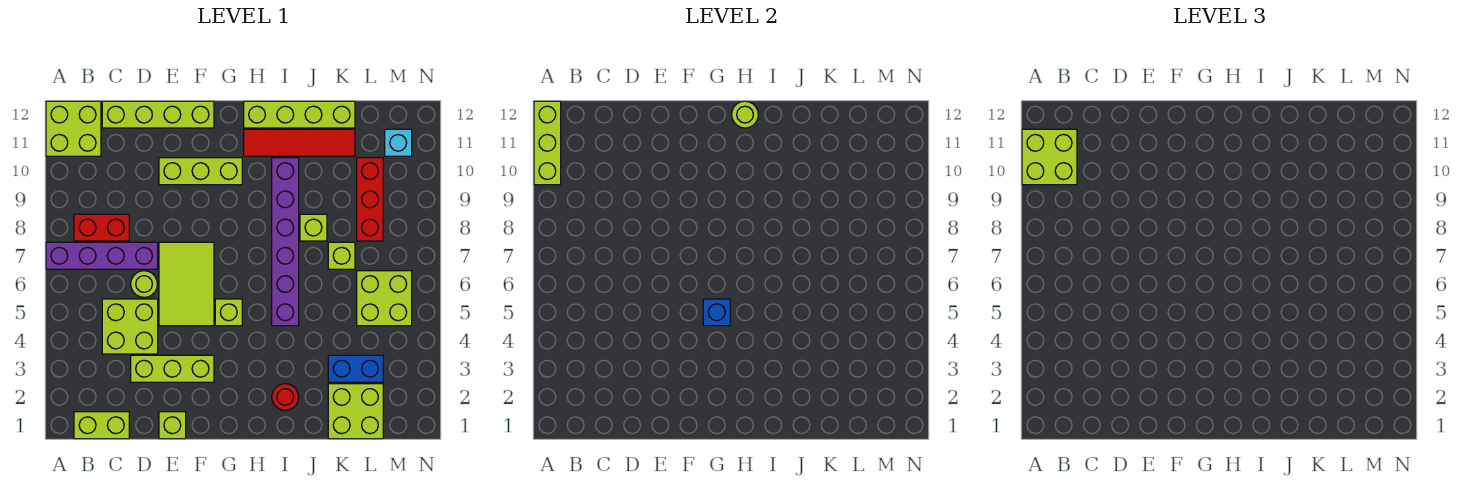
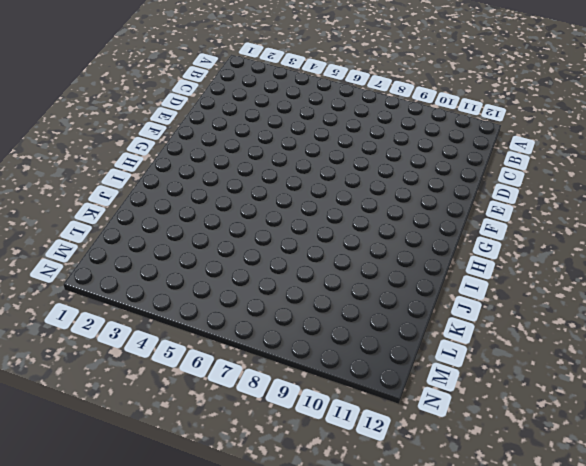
none -> purple brick A7:D7 level 1
none -> lime brick A11:B12 level 1
none -> lime brick B1:C1 level 1

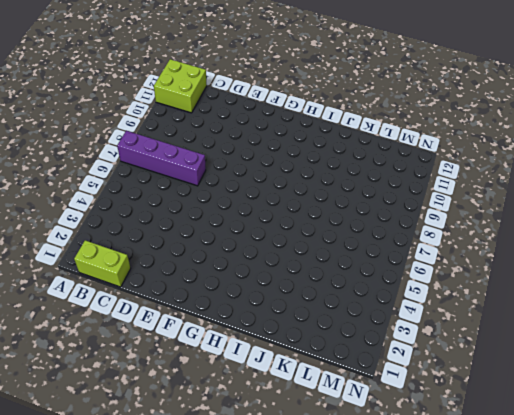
none -> red brick B8:C8 level 1
none -> lime brick C4:D5 level 1
none -> lime brick C12:F12 level 1

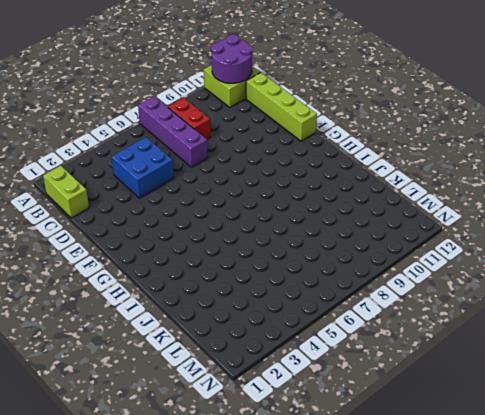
purple round brick A11:B12 level 2 -> lime brick A10:A12 level 2
blue brick C4:D5 level 1 -> lime brick C4:D5 level 1
none -> lime brick D3:F3 level 1
none -> lime round brick D6 level 1
none -> lime brick E1 level 1

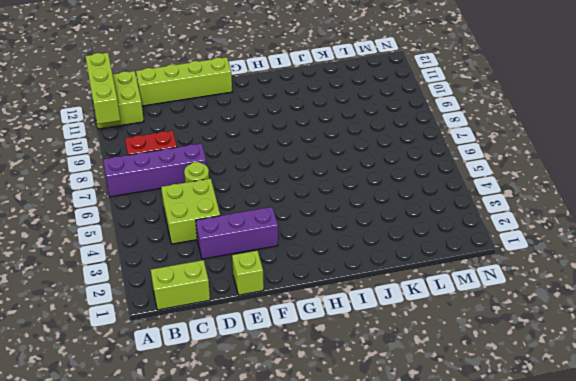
purple brick D3:F3 level 1 -> lime brick D3:F3 level 1
none -> lime tile E5:F7 level 1
none -> lime brick E10:G10 level 1
none -> lime brick G5 level 1

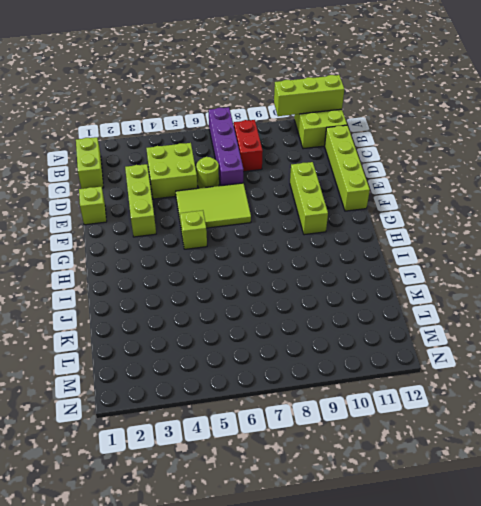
none -> red tile H11:K11 level 1
none -> lime brick H12:K12 level 1
none -> red round brick I2 level 1

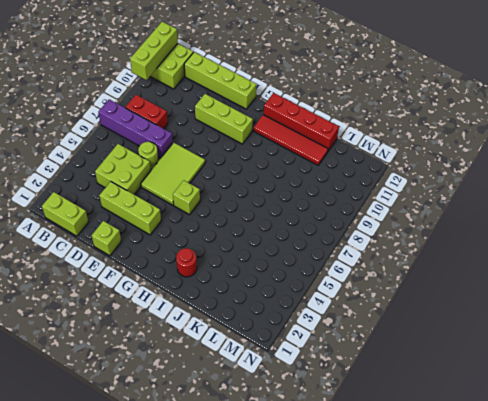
red brick H12:K12 level 1 -> lime brick H12:K12 level 1
none -> purple brick I5:I10 level 1
none -> lime brick J8 level 1
none -> lime brick K1:L2 level 1

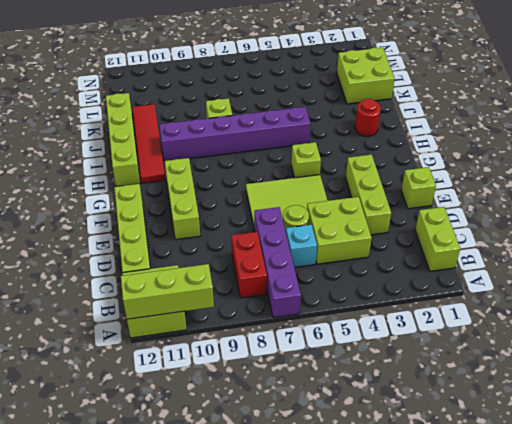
cyan brick C6 level 1 -> cyan brick M11 level 1
none -> blue brick K3:L3 level 1
none -> lime brick K7 level 1
none -> lime brick L5:M6 level 1

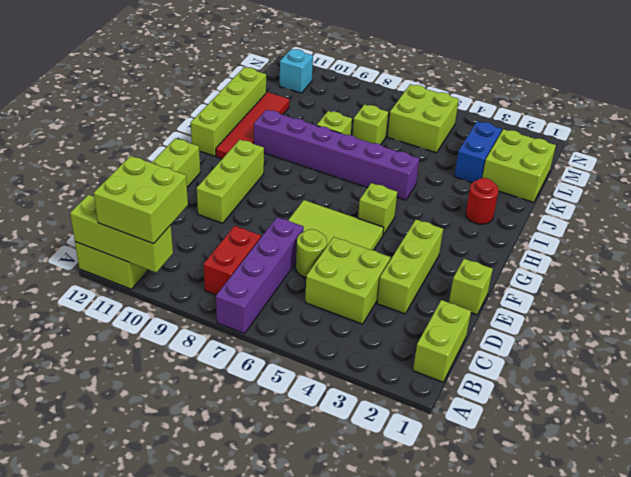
none -> red brick L8:L10 level 1
none -> blue brick G5 level 2
none -> lime round brick H12 level 2

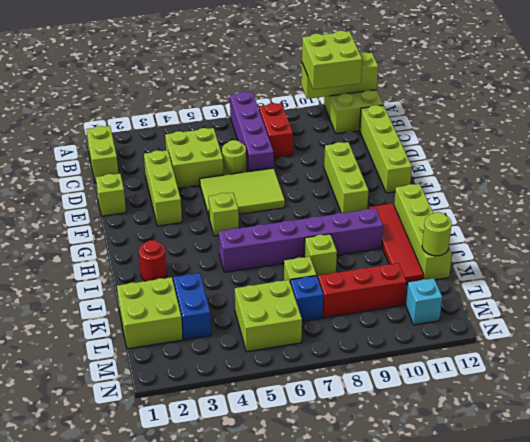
lime round brick K12 level 2 -> lime round brick H12 level 2
blue brick L7 level 1 -> blue brick G5 level 2

